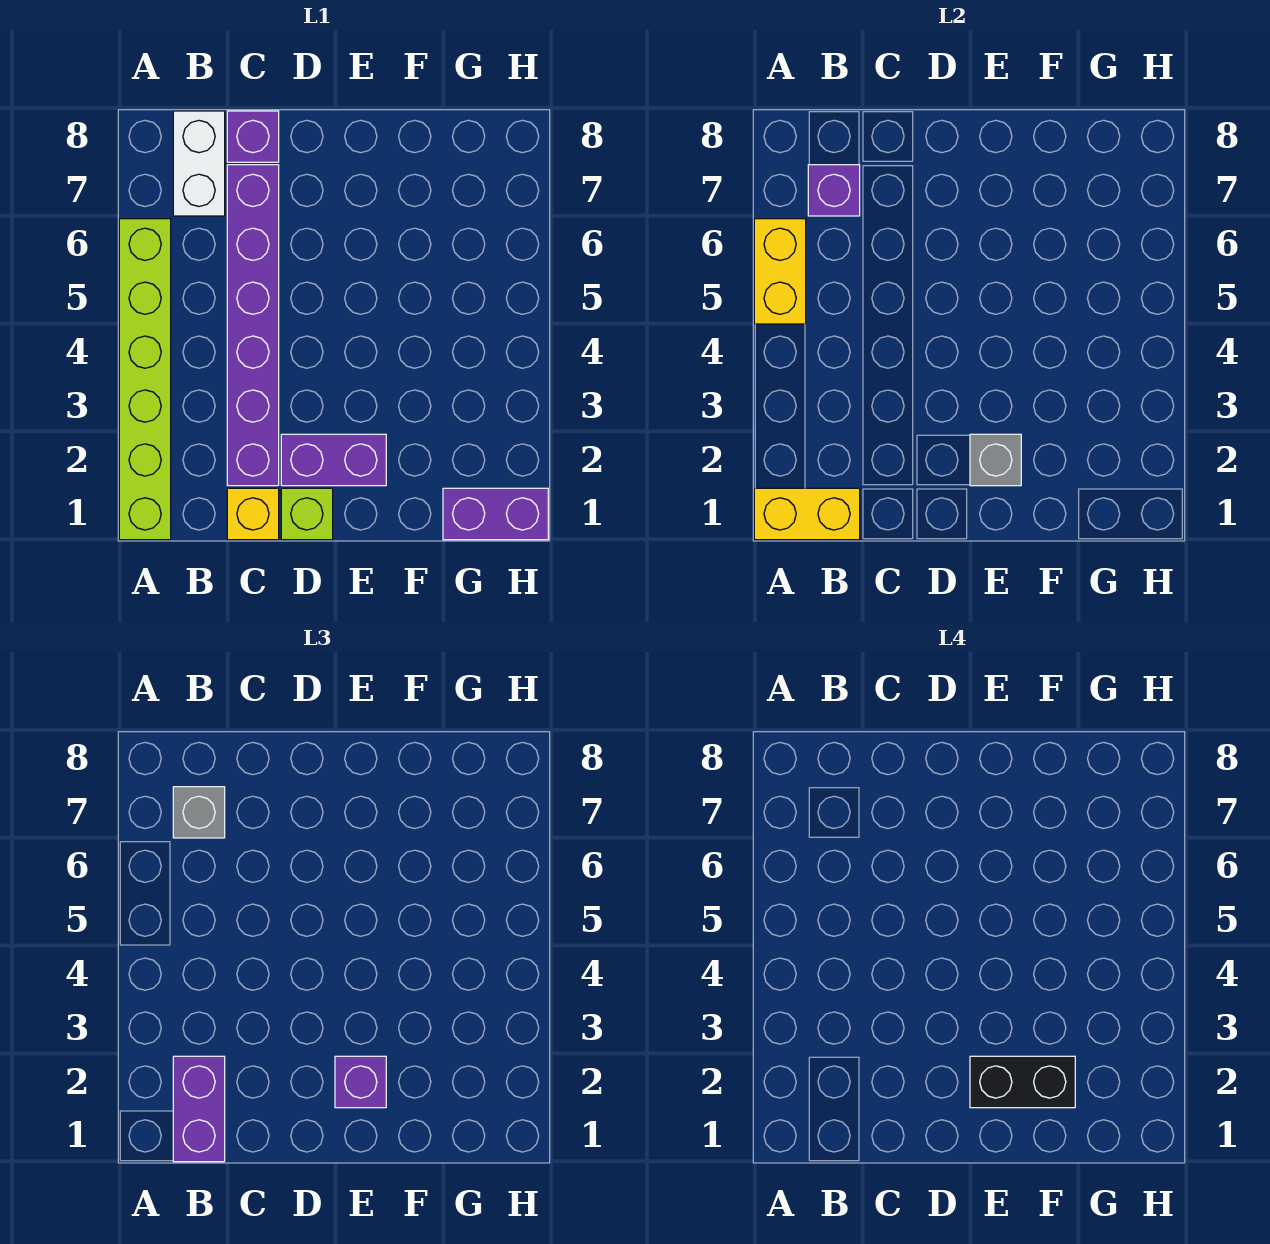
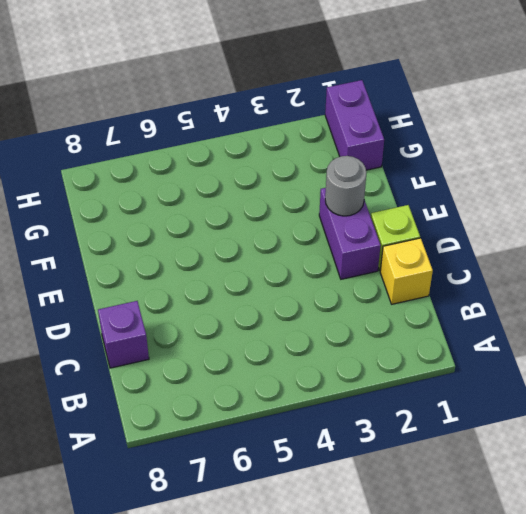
grey round brick E2 level 2 -> grey brick E2 level 2
none -> lime brick A1:A6 level 1
none -> white brick B7:B8 level 1
none -> purple brick C2:C7 level 1

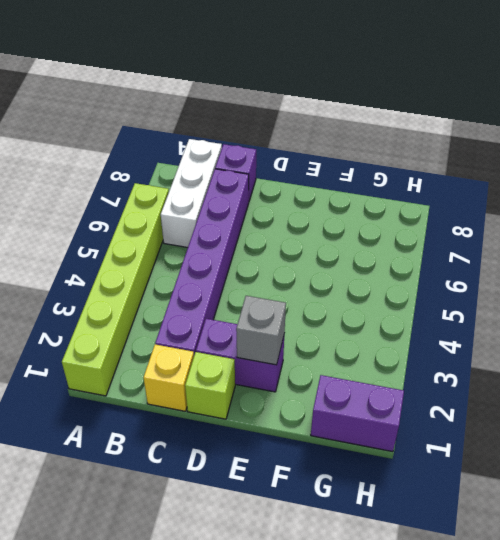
white brick B6:B8 level 1 -> white brick B7:B8 level 1
none -> yellow brick A1:B1 level 2
none -> yellow brick A5:A6 level 2
none -> purple brick B7 level 2

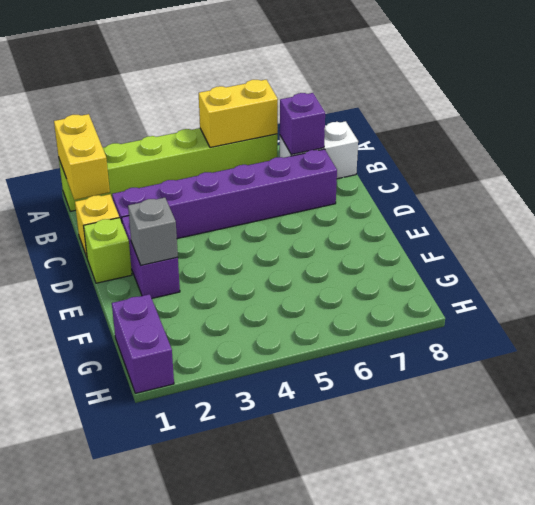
none -> purple brick C8 level 1
none -> purple brick B1:B2 level 3
none -> grey brick B7 level 3

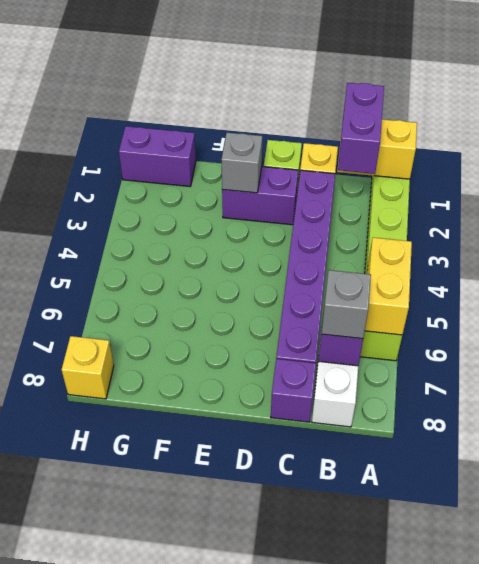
yellow brick H8 level 1 -> none
none -> purple brick E2 level 3
none -> black brick E2:F2 level 4

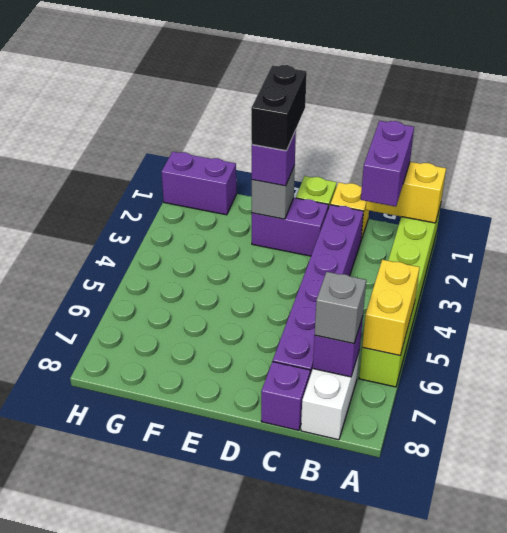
black brick E1:E2 level 4 -> black brick E2:F2 level 4

